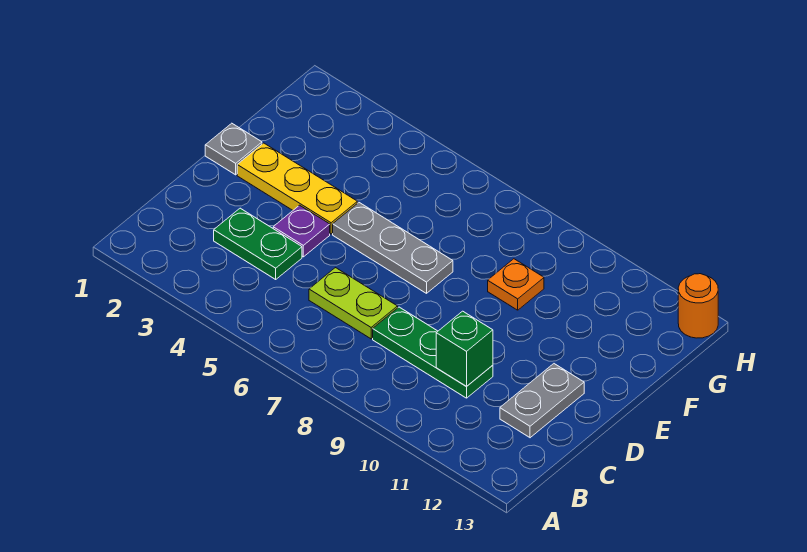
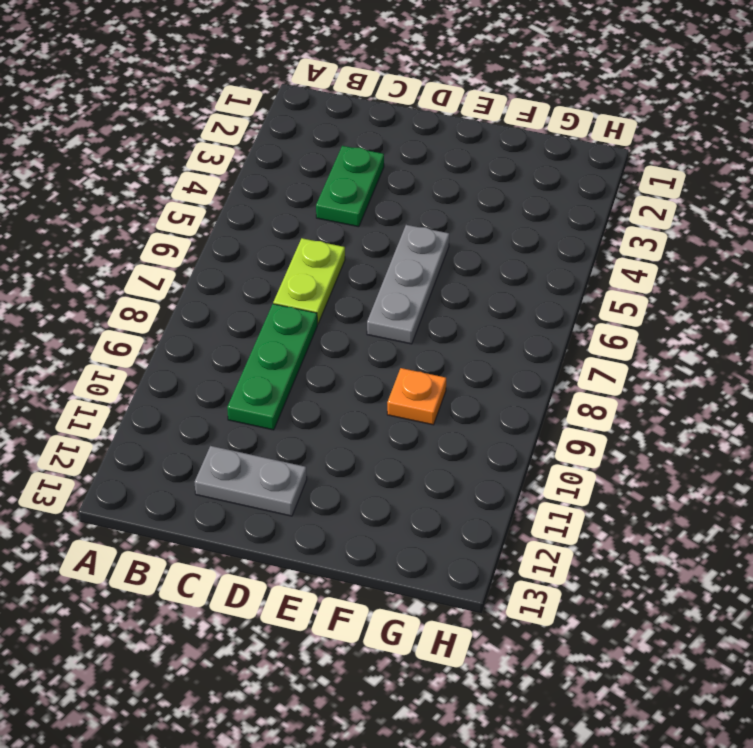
none -> purple plate D4 level 1
none -> grey plate E1 level 1

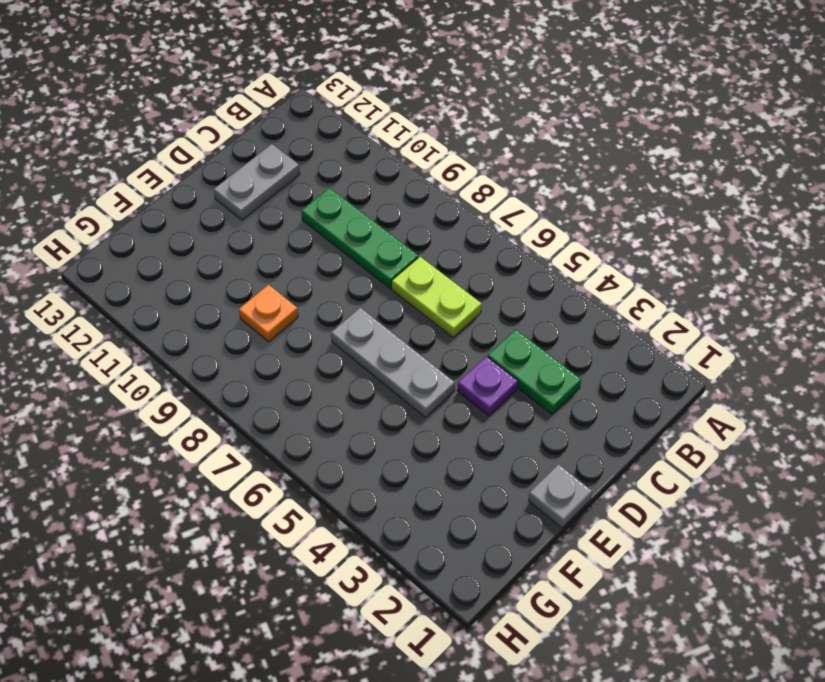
none -> yellow plate E2:E4 level 1
none -> orange round brick H13 level 1

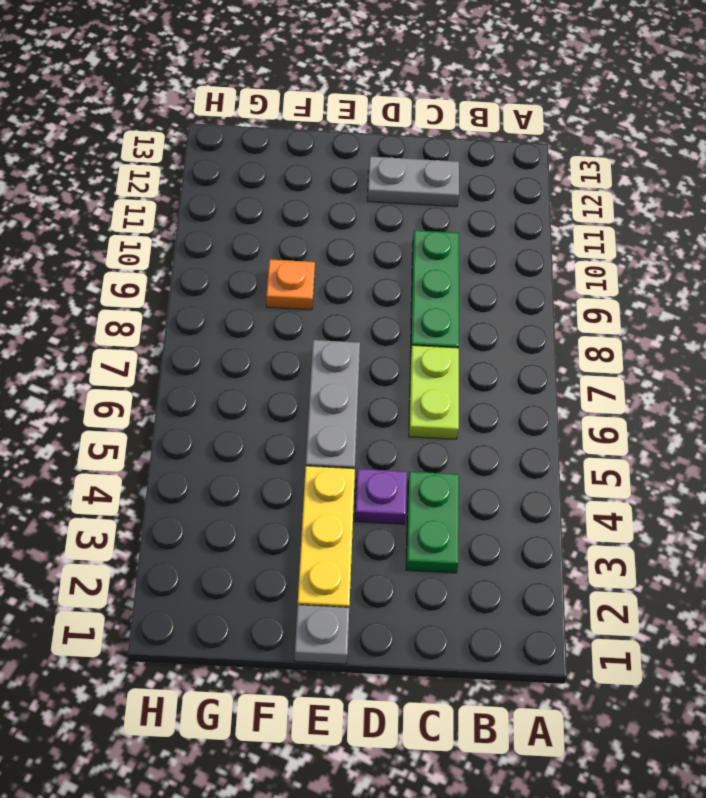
none -> orange round brick H13 level 1
none -> green brick C10 level 2

